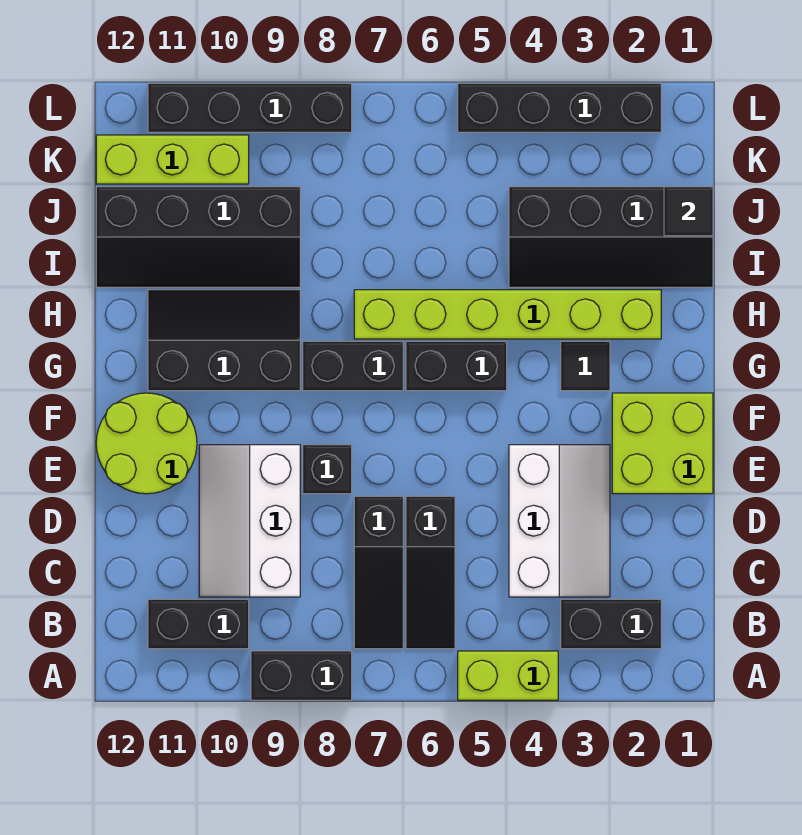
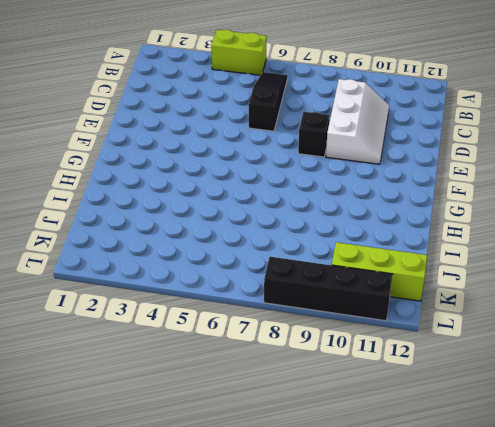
none -> black brick A8:A9 level 1
none -> black brick B2:B3 level 1
none -> black slope B7:D7 level 1 top D

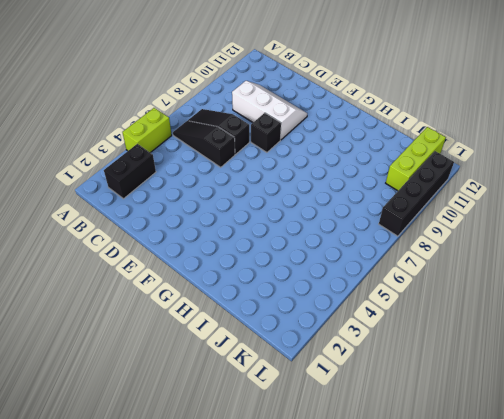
none -> black brick A8:A9 level 1
none -> black brick B10:B11 level 1
none -> white slope C3:E4 level 1 top 4

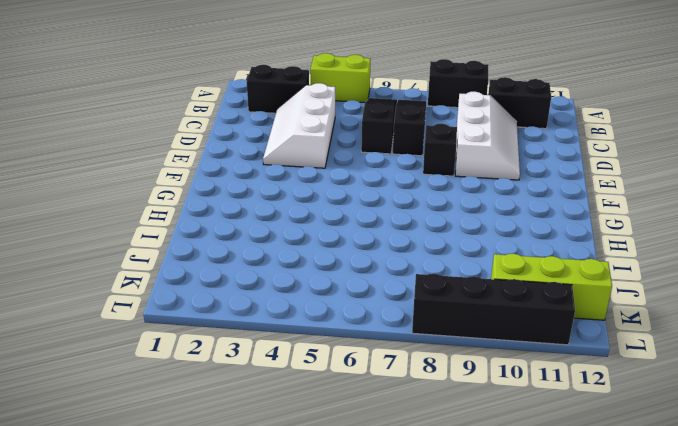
none -> lime brick E1:F2 level 1
none -> lime round brick E11:F12 level 1
none -> black tile G3 level 1

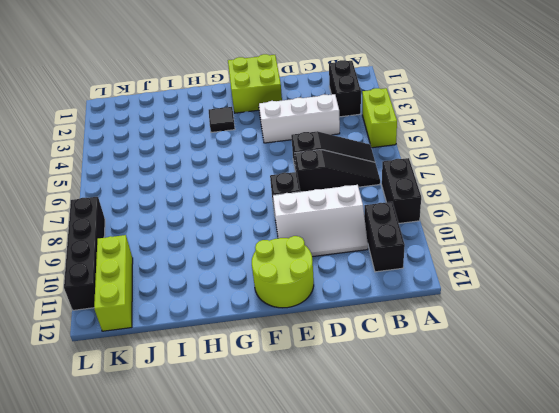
none -> black brick G5:G6 level 1
none -> black brick G7:G8 level 1
none -> black slope G9:H11 level 1 top G

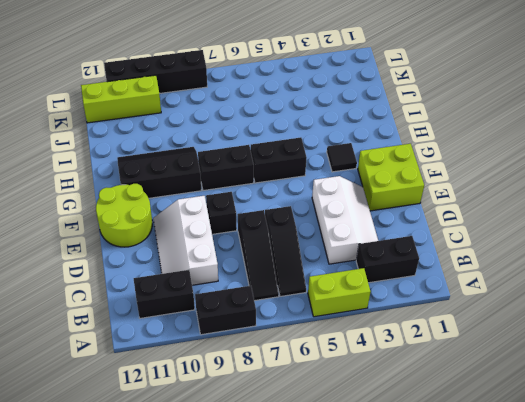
none -> lime brick H2:H7 level 1
none -> black slope I1:J4 level 1 top J
none -> black slope I9:J12 level 1 top J

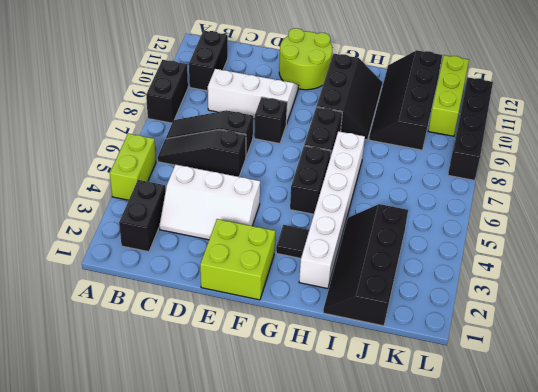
white brick H2:H7 level 1 -> lime brick H2:H7 level 1
none -> black brick L2:L5 level 1
none -> black tile J1 level 2

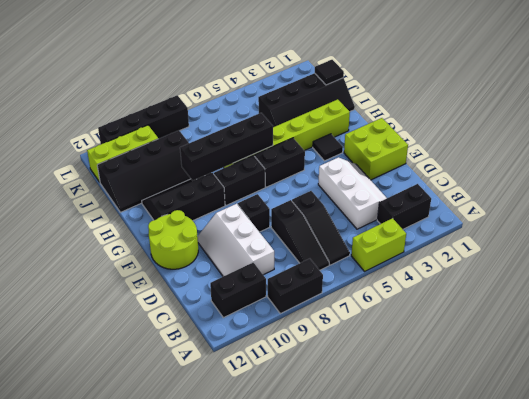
black brick H6:H9 level 2 -> black brick L2:L5 level 1

